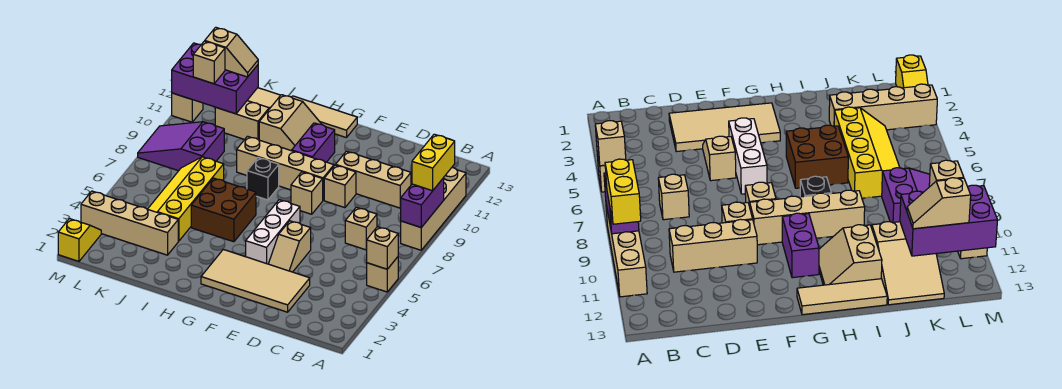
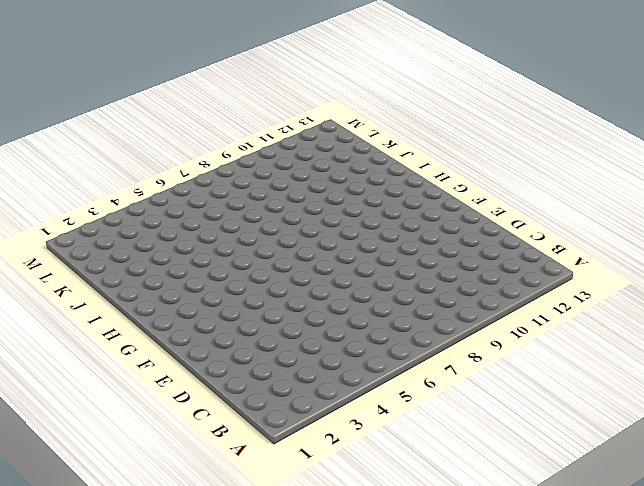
none -> tan brick A5 level 1
none -> tan brick A8:A11 level 1
none -> tan brick C7 level 1

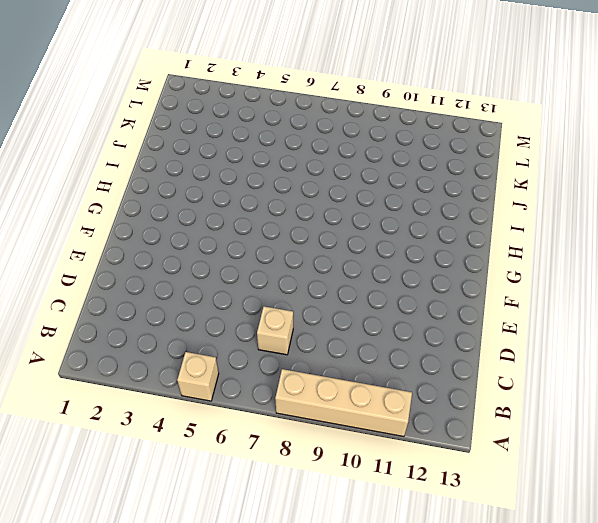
none -> tan brick C10:E10 level 1
none -> tan tile D2:G3 level 1
none -> tan slope E4:E5 level 1 top 5

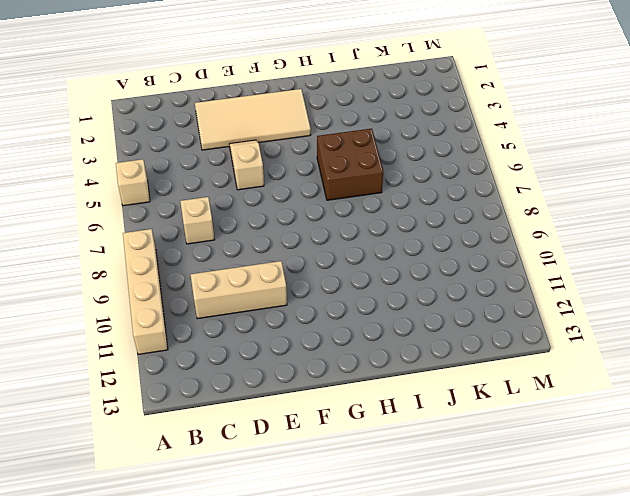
none -> tan brick E9 level 1
none -> white brick F4:F6 level 1
none -> tan brick F8 level 1

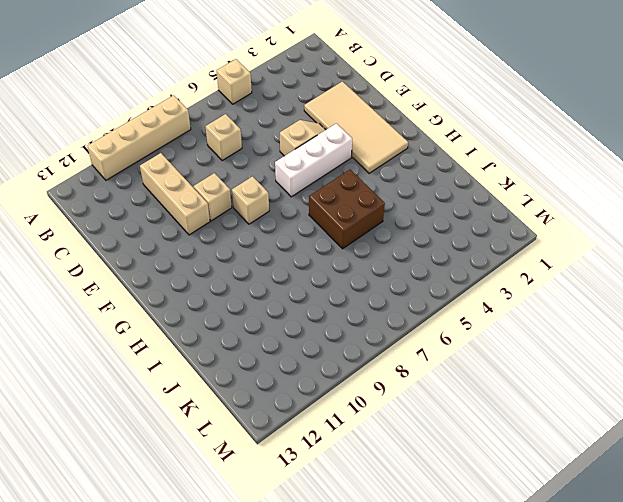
none -> tan brick F9:I9 level 1
none -> purple brick G10:G11 level 1
none -> tan tile G13:I13 level 1

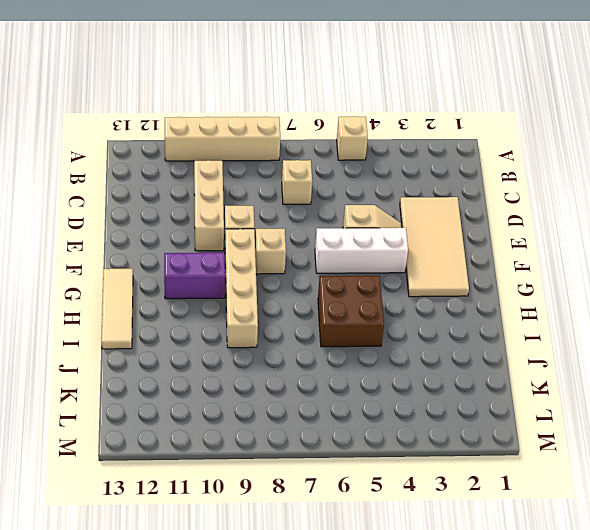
none -> black brick H8 level 1
none -> tan slope H11:I12 level 1 top I
none -> tan brick J3:M3 level 1

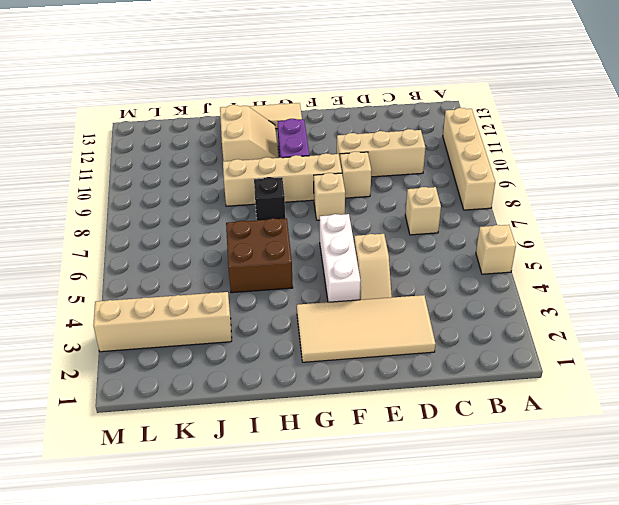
none -> yellow slope J4:K7 level 1 top J
none -> tan slope J11:K13 level 1 top 11
none -> purple slope K8:M9 level 1 top K

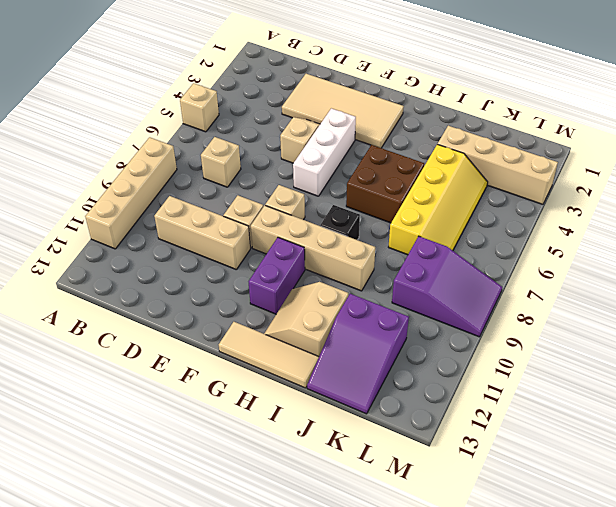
purple slope J11:K13 level 1 top 11 -> tan slope J11:K13 level 1 top 11
none -> yellow slope M1:M2 level 1 top 1
none -> tan brick M11 level 1
none -> tan brick A5 level 2

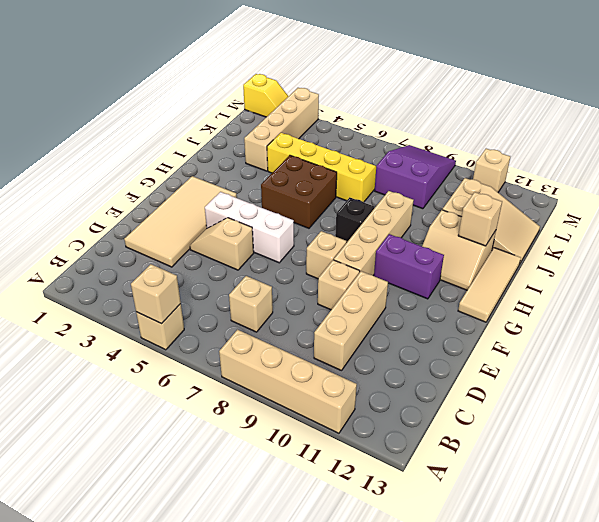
tan brick I12 level 2 -> tan brick L11 level 3
none -> purple brick A8:A9 level 2
none -> purple brick K11:M12 level 2
none -> yellow brick A9:A10 level 3

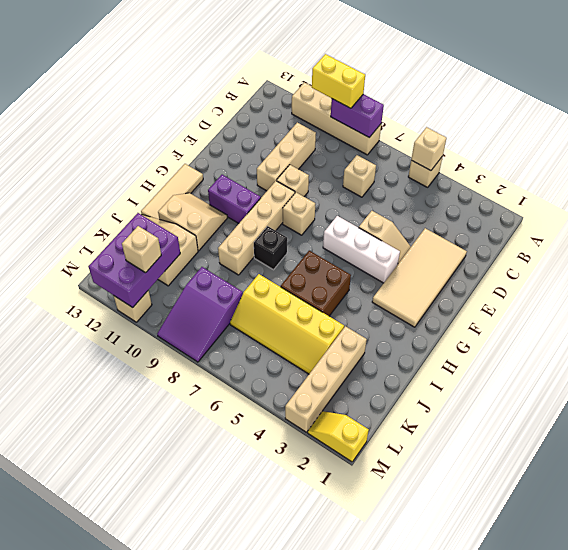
none -> tan slope K12:L12 level 3 top L

